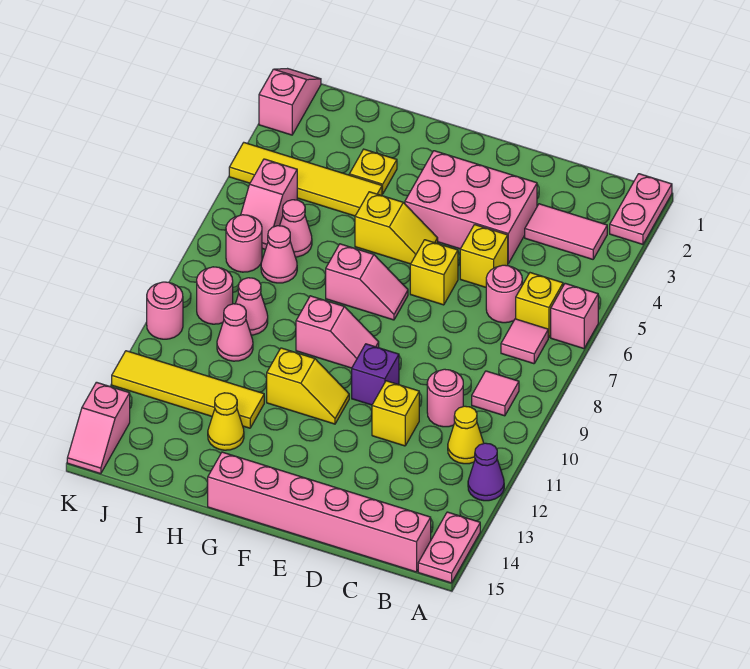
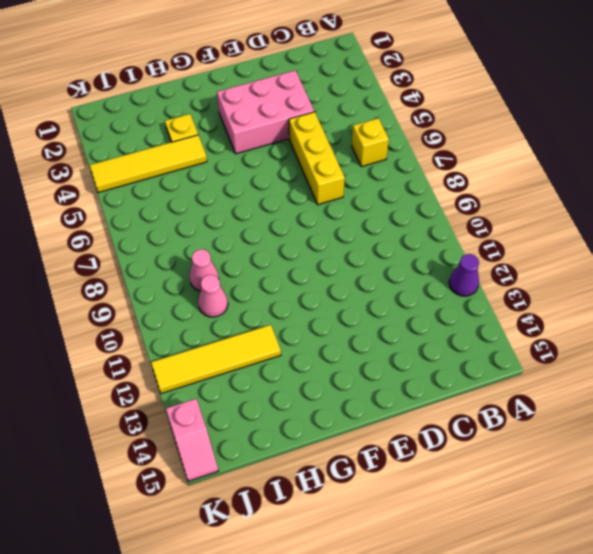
yellow brick D5:D7 level 1 -> yellow brick D5 level 1
none -> pink plate A1:A2 level 1
none -> pink brick A6 level 1
none -> pink plate A14:A15 level 1
none -> pink tile B3:C3 level 1

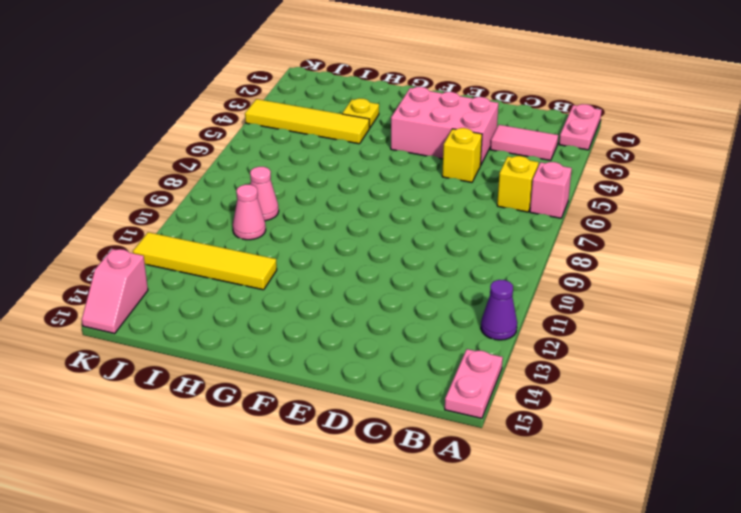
none -> pink tile B7 level 1
none -> pink tile B9 level 1
none -> yellow cone B11 level 1
none -> pink brick B15:G15 level 1

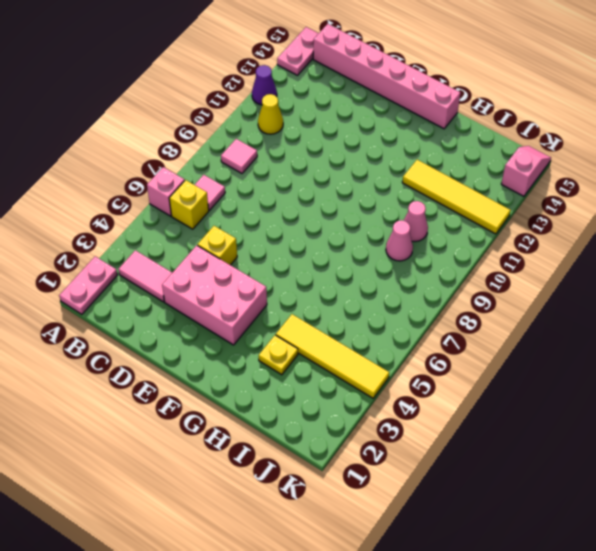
none -> pink round brick C6 level 1
none -> pink round brick C10 level 1
none -> yellow brick D11 level 1
none -> yellow brick E6 level 1

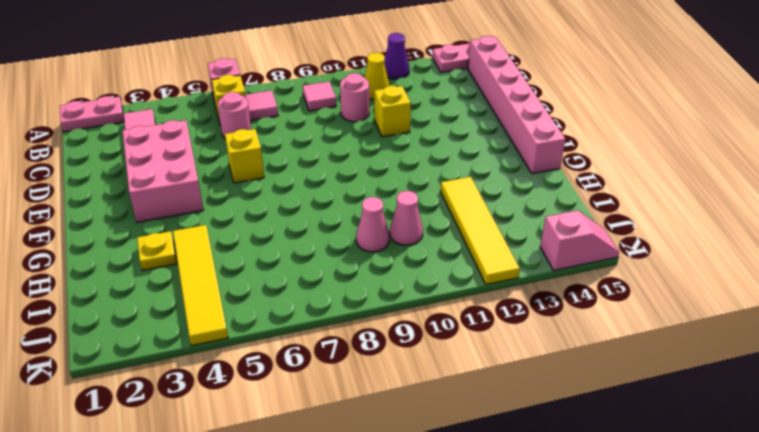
none -> yellow brick D5 level 1
none -> purple brick E10 level 1
none -> yellow slope F5:G5 level 1 top G
none -> pink slope F7:G7 level 1 top G

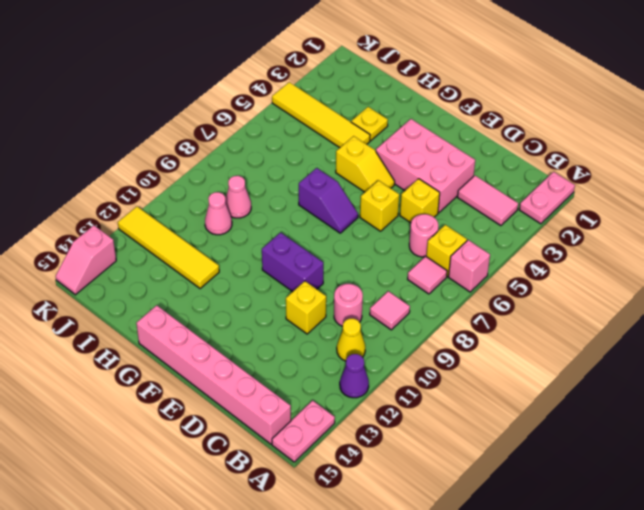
purple brick E10:F10 level 1 -> purple brick E10 level 1
purple slope F7:G7 level 1 top G -> pink slope F7:G7 level 1 top G
none -> pink slope F9:G9 level 1 top G
none -> yellow slope F11:G11 level 1 top G
none -> yellow cone H13 level 1
none -> pink cone I6 level 1

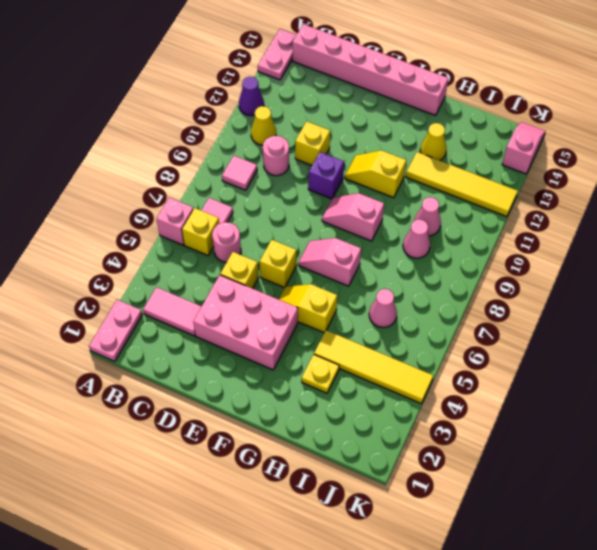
none -> pink cone I7 level 1
none -> pink slope J5:J6 level 1 top 5
none -> pink round brick J7 level 1
none -> pink round brick J9 level 1

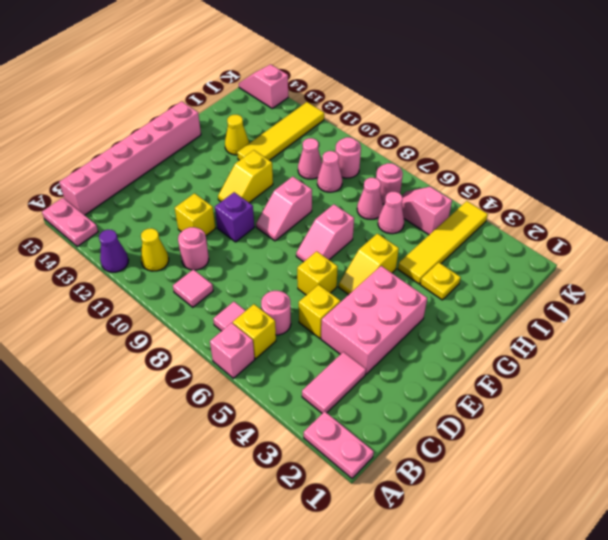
none -> pink slope K1:K2 level 1 top 2
none -> pink round brick K10 level 1

